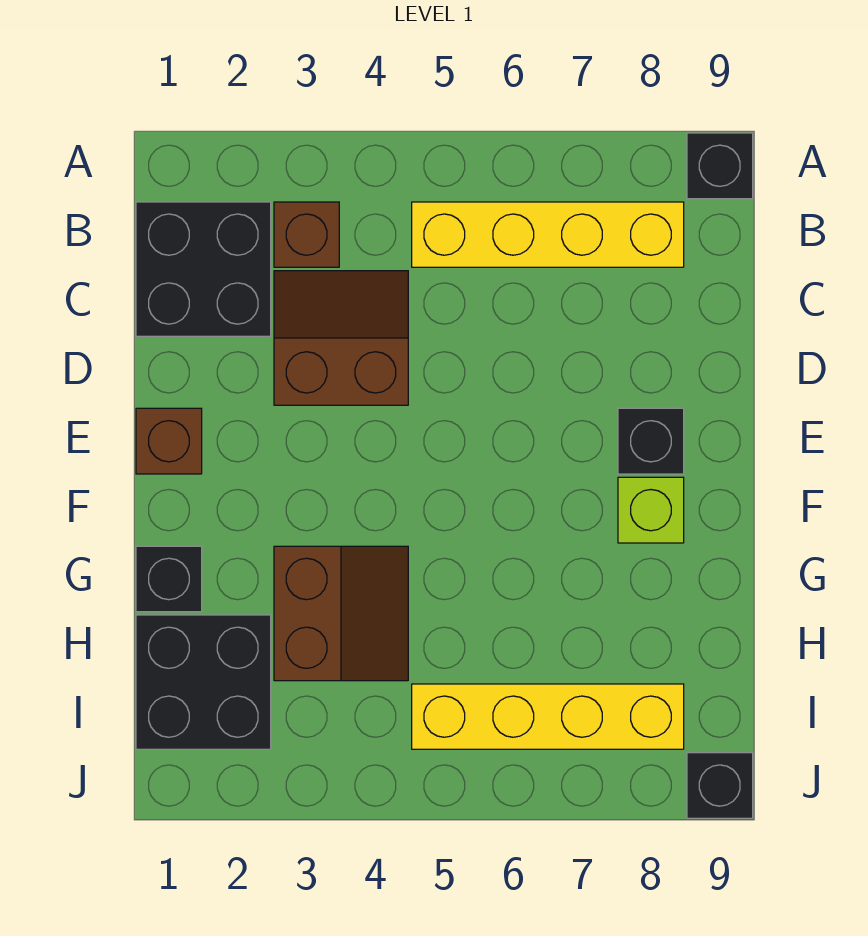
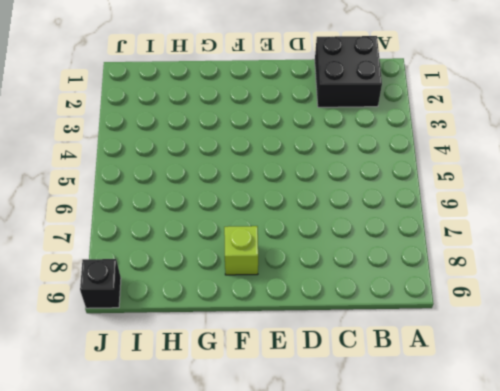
none -> black brick A9 level 1
none -> brown brick B3 level 1
none -> yellow brick B5:B8 level 1

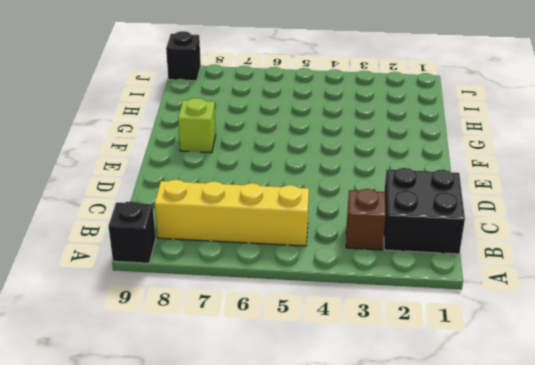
none -> brown slope C3:D4 level 1 top D
none -> brown brick E1 level 1
none -> black brick E8 level 1

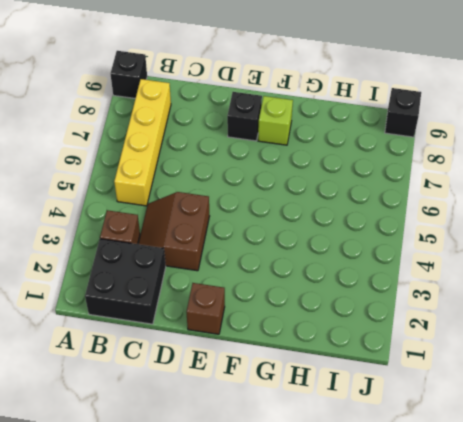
none -> black brick G1 level 1
none -> brown slope G3:H4 level 1 top 3
none -> black brick H1:I2 level 1

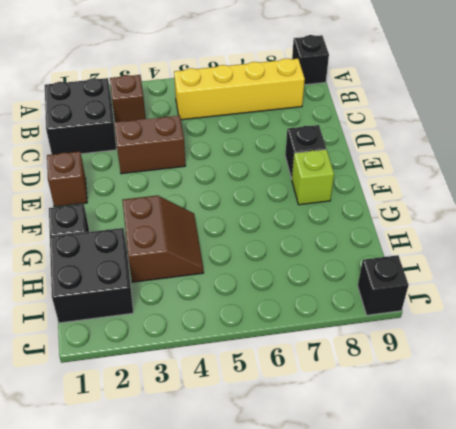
none -> yellow brick I5:I8 level 1

